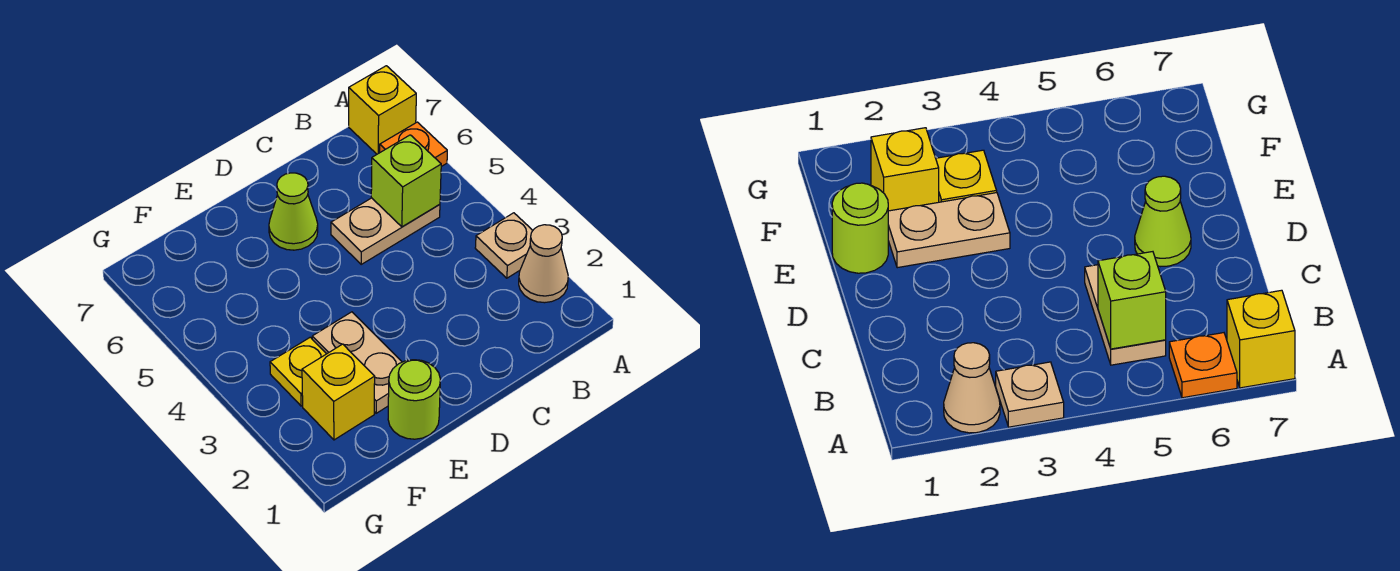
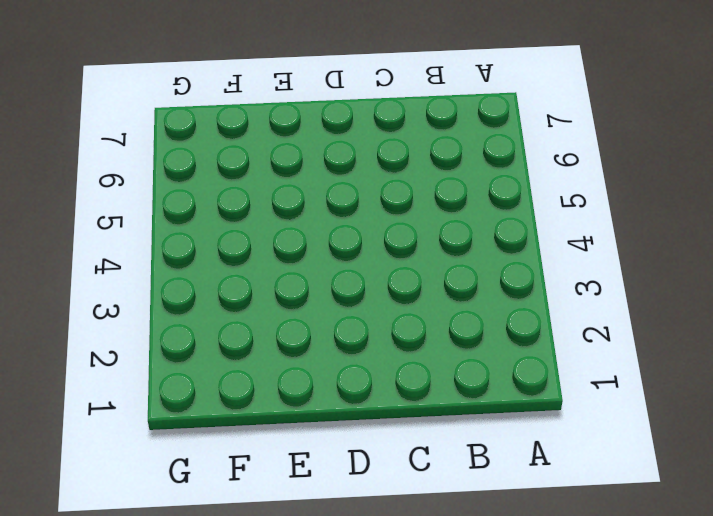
none -> tan cone A2 level 1
none -> tan plate A3 level 1

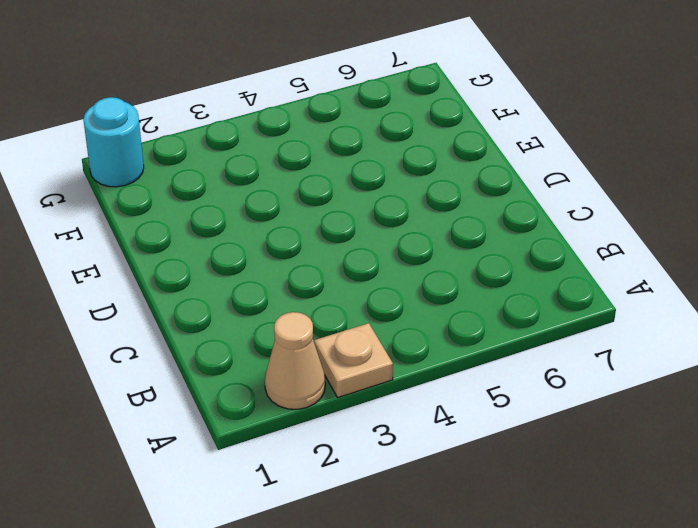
cyan round brick G1 level 1 -> none
none -> orange plate A6 level 1
none -> yellow brick A7 level 1

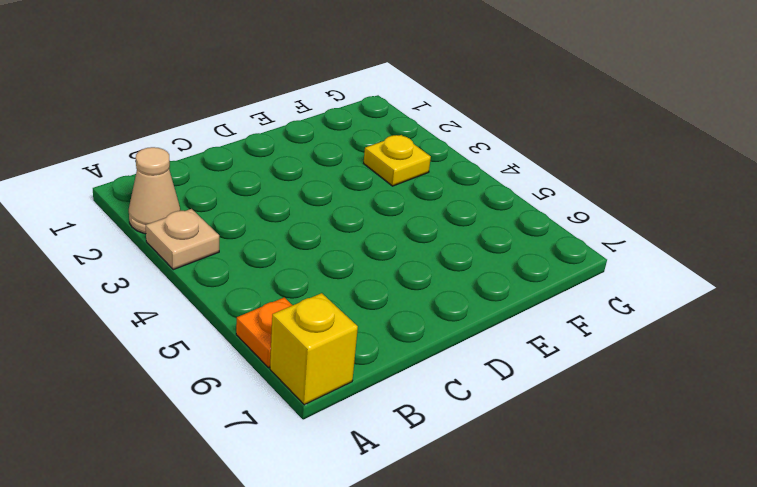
none -> tan plate B5:C5 level 1
none -> lime cone D6 level 1

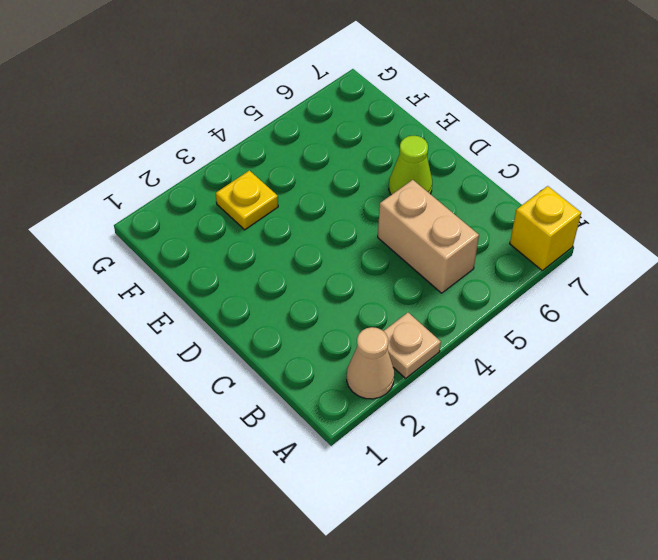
tan brick B5:C5 level 1 -> tan plate B5:C5 level 1
none -> orange plate A6 level 1
none -> lime round brick E1 level 1

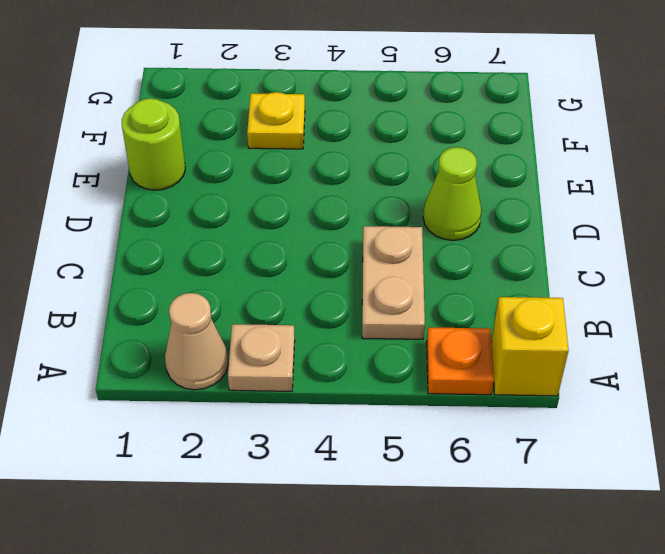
none -> tan plate E2:E3 level 1
none -> yellow brick F2 level 1

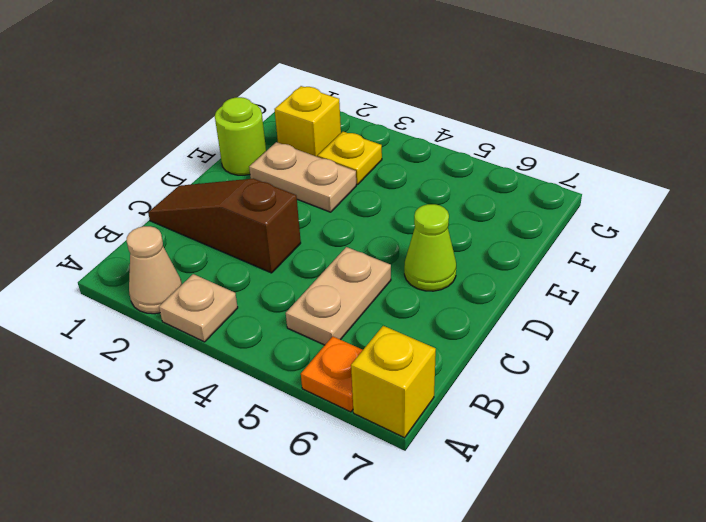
brown slope C1:C3 level 1 top 3 -> none
none -> lime brick B5 level 2

